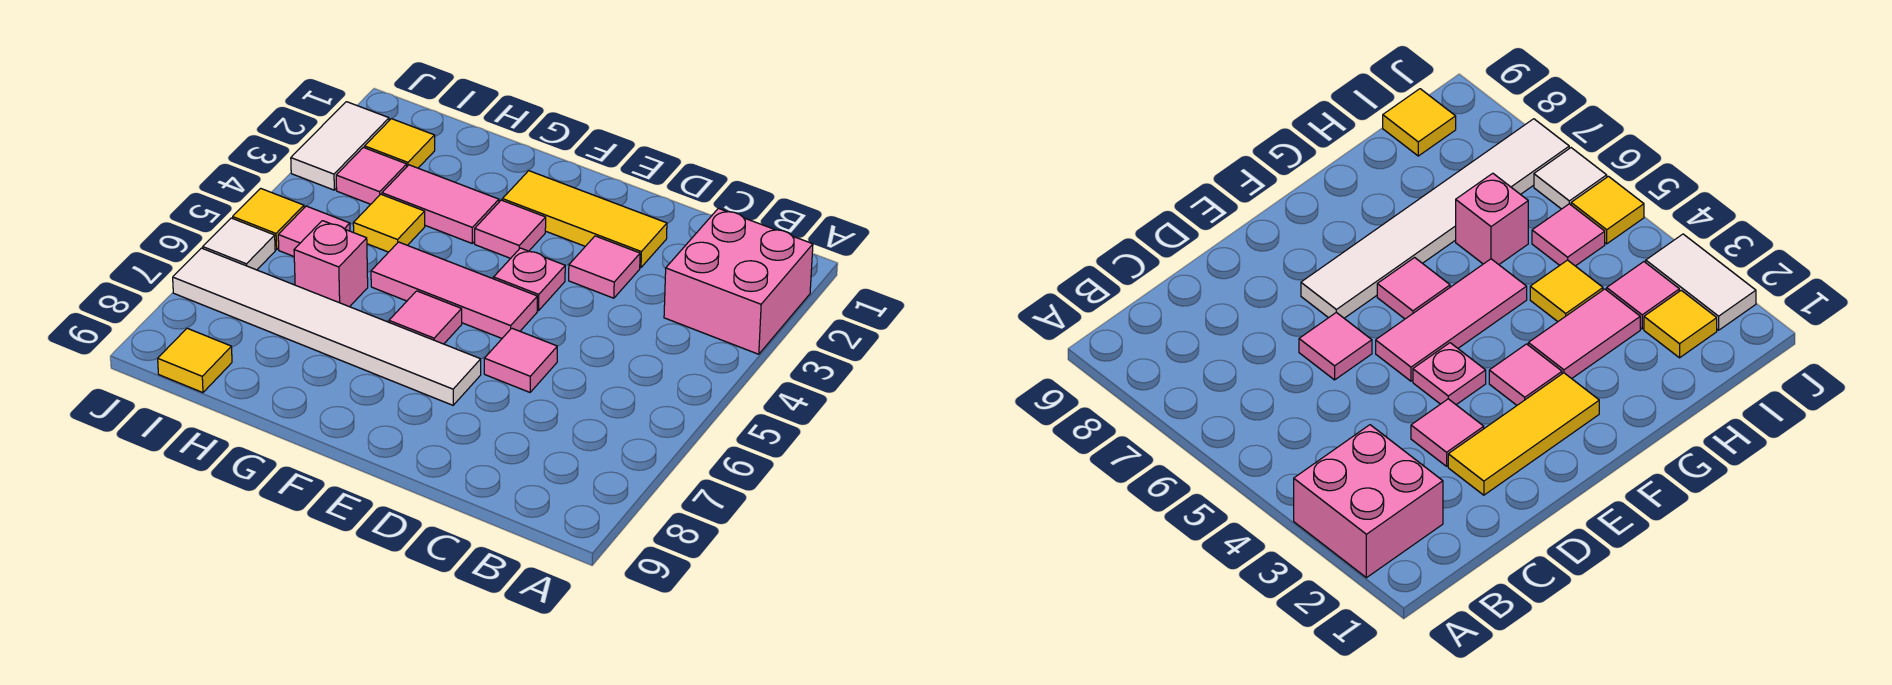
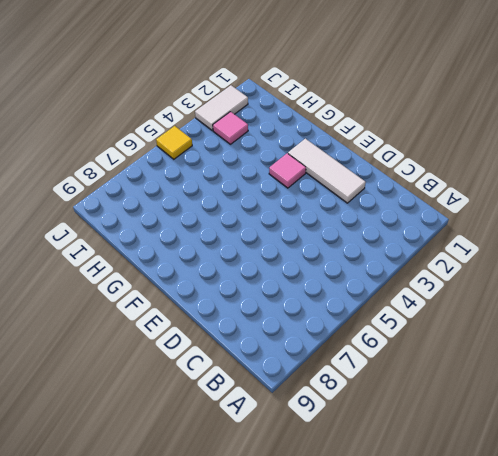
white tile D2:F2 level 1 -> yellow tile D2:F2 level 1
none -> pink brick A2:B3 level 1
none -> pink tile D3 level 1
none -> pink tile D6 level 1

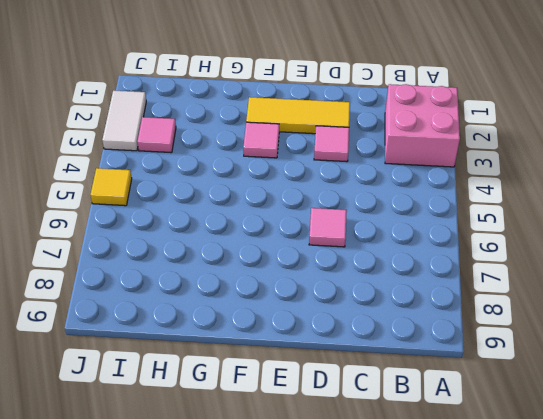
none -> pink plate E4 level 1
none -> pink tile E5:G5 level 1
none -> white tile E7:J7 level 1

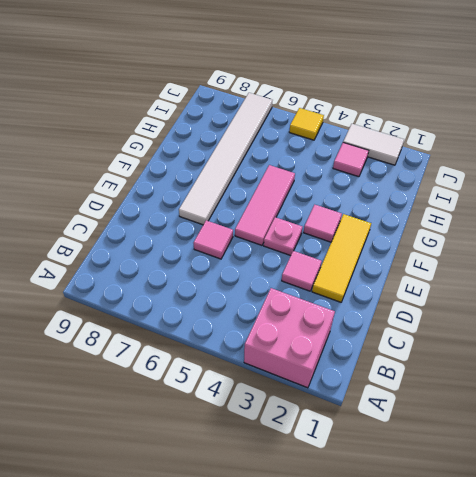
none -> pink tile F6 level 1
none -> pink tile G3:H3 level 1
none -> yellow tile H4 level 1

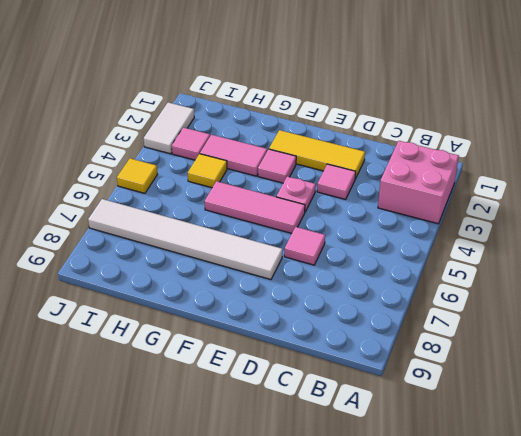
none -> pink tile F6 level 1
none -> pink brick H6 level 1
none -> yellow tile I2 level 1

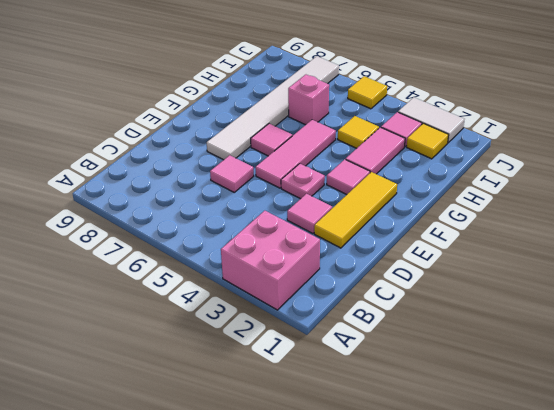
none -> pink tile I5 level 1
none -> yellow tile I9 level 1
none -> white tile J6 level 1

